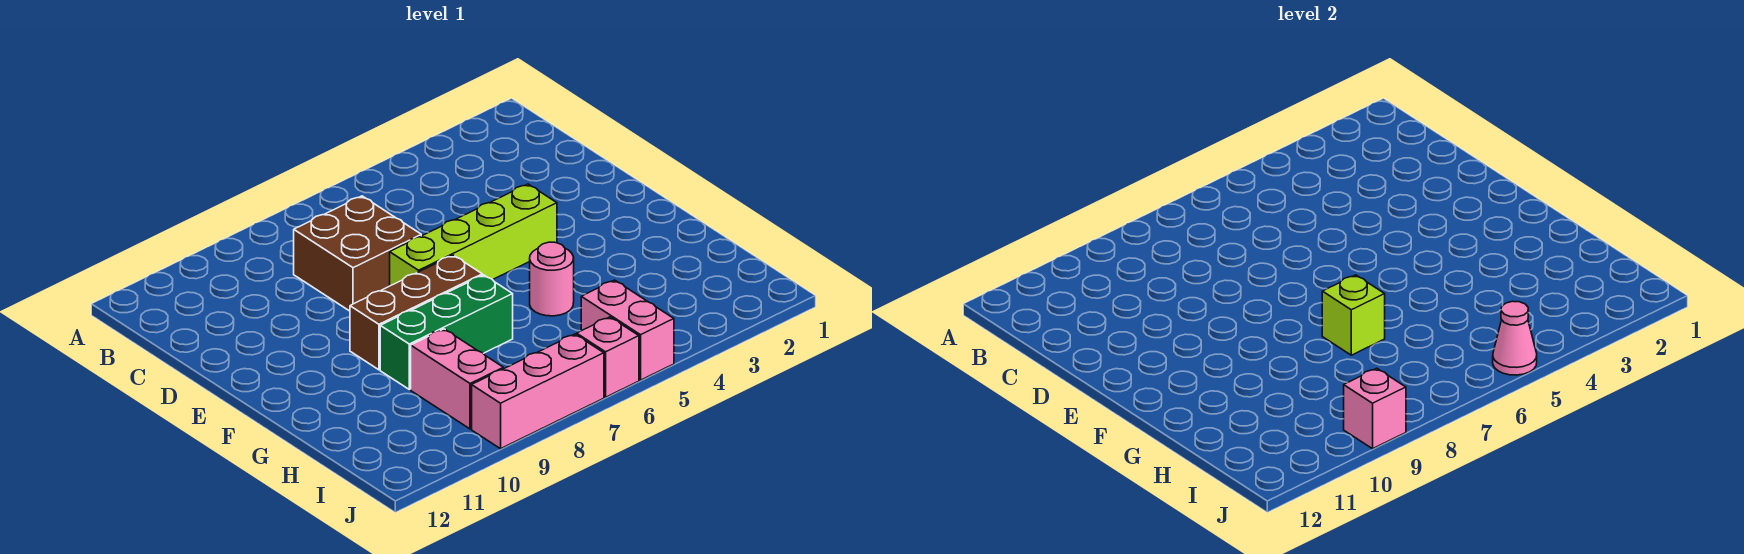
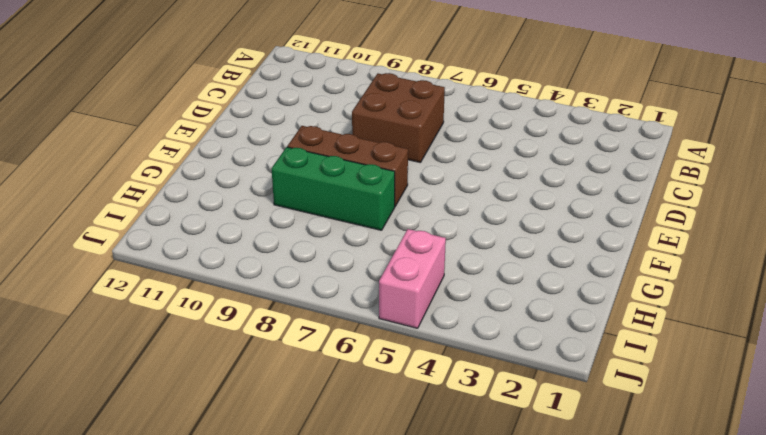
none -> lime brick E4:E7 level 1
none -> pink round brick G5 level 1
none -> pink brick H9:I9 level 1

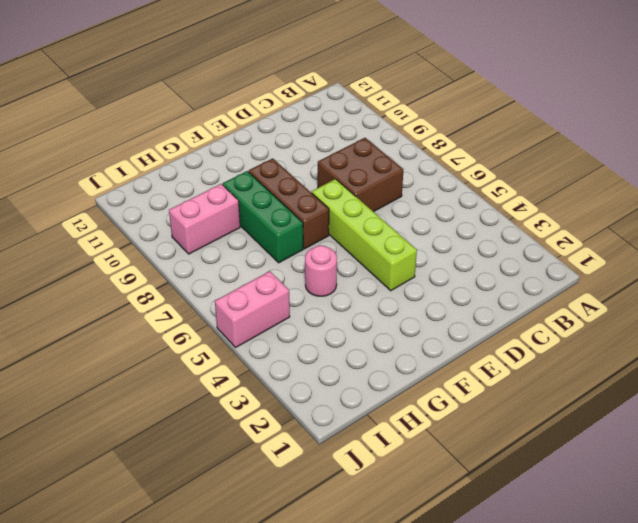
none -> pink brick J6 level 1
none -> pink brick J7:J9 level 1
none -> lime brick G7 level 2

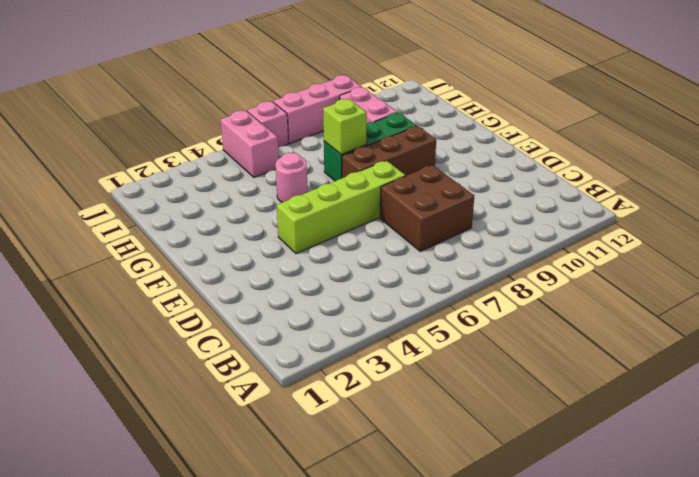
none -> pink cone J5 level 2
none -> pink brick J9 level 2

